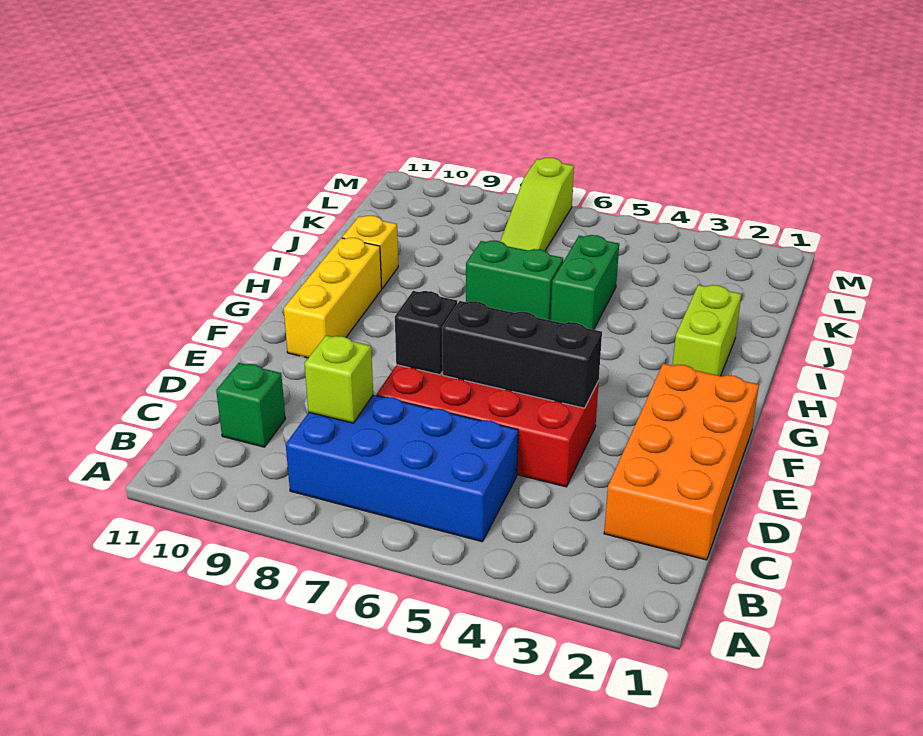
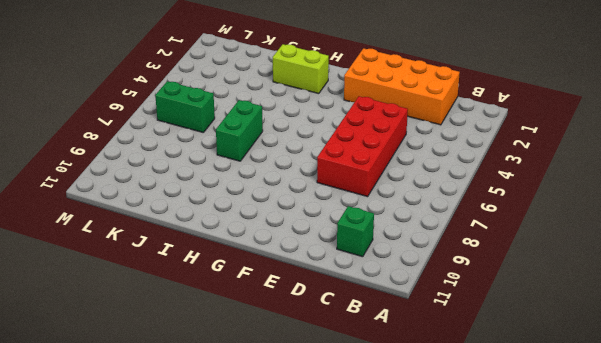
green brick K6:L6 level 1 -> green brick I5:J5 level 1
none -> blue brick B5:C8 level 1
none -> yellow brick F10:H10 level 1
none -> yellow brick I10 level 1

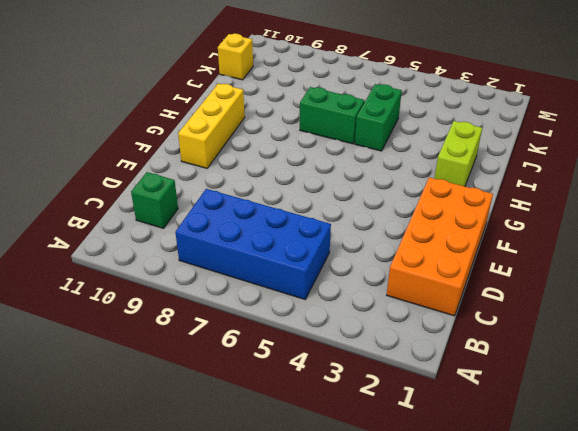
yellow brick K11 level 1 -> yellow brick I10 level 1
none -> red brick D4:E7 level 1
none -> lime slope K7:M7 level 1 top M
none -> lime brick C8 level 2

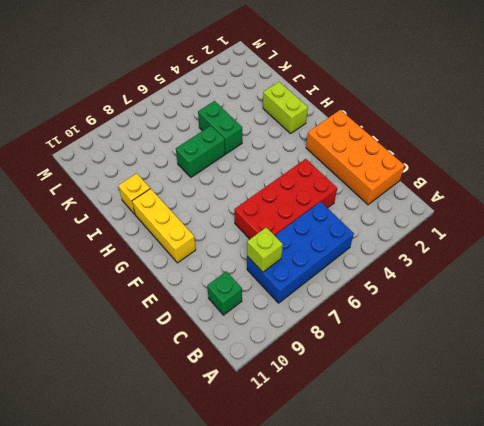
none -> lime slope K7:M7 level 1 top M
none -> black brick E4:E6 level 2
none -> black brick E7 level 2

